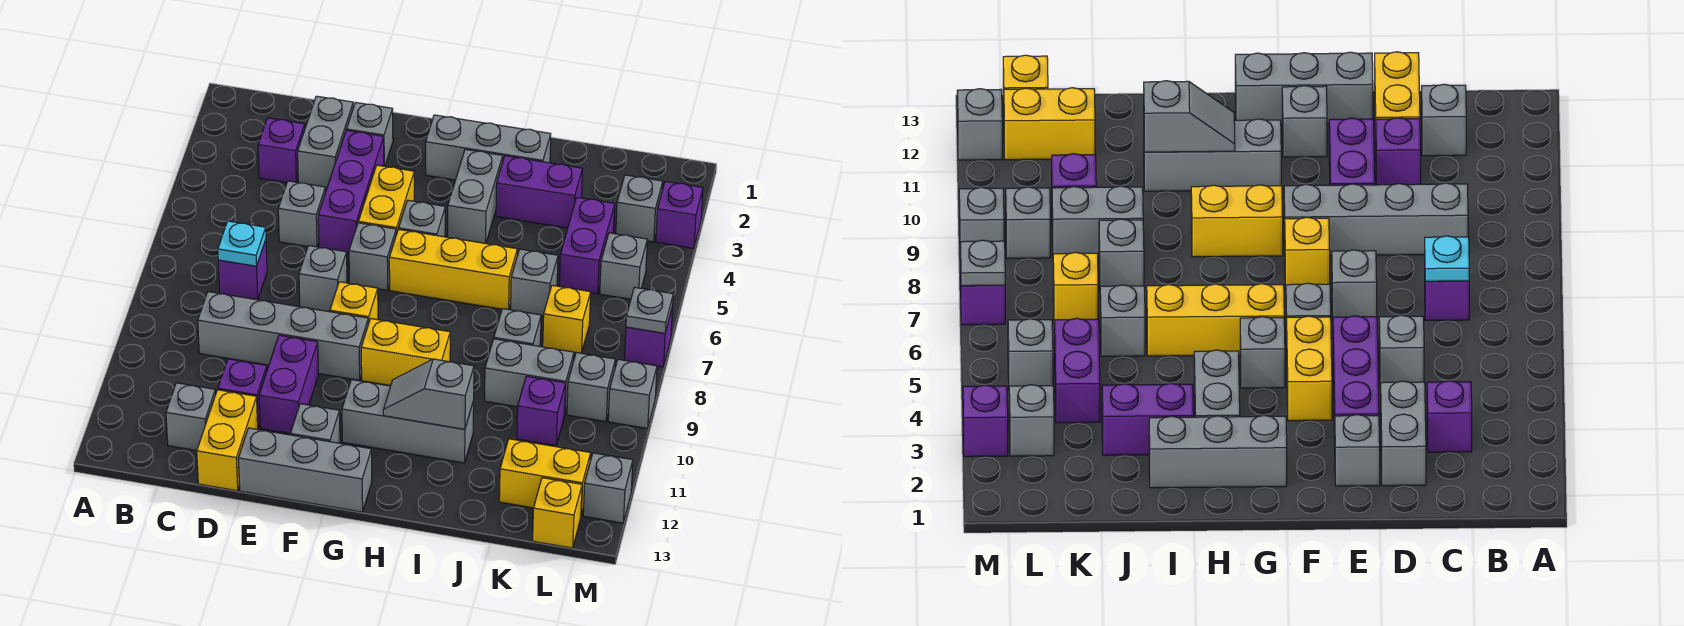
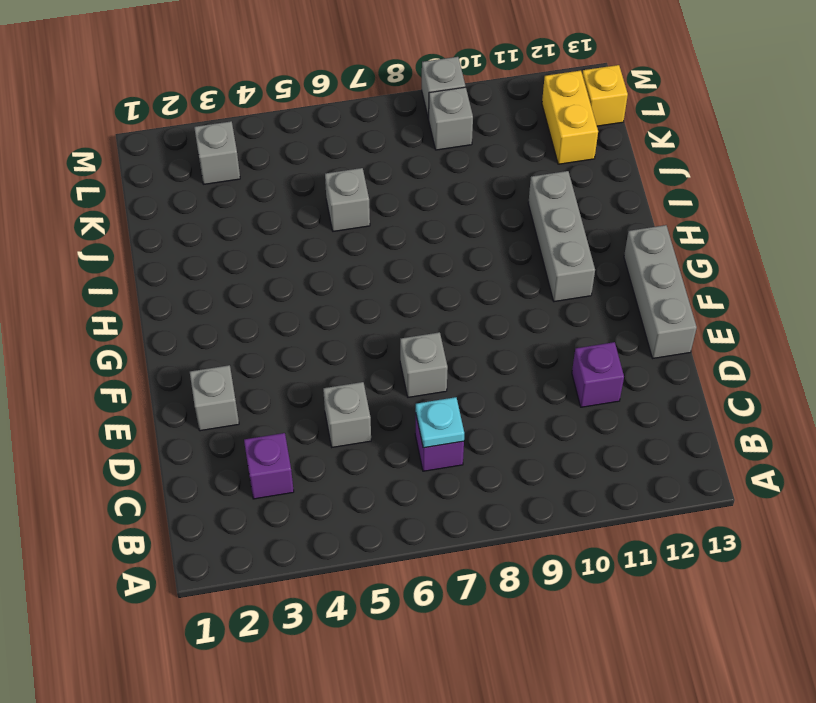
none -> grey brick C9:F9 level 1
none -> grey brick C12 level 1
none -> grey brick D2:D3 level 1
none -> yellow brick D12:D13 level 1

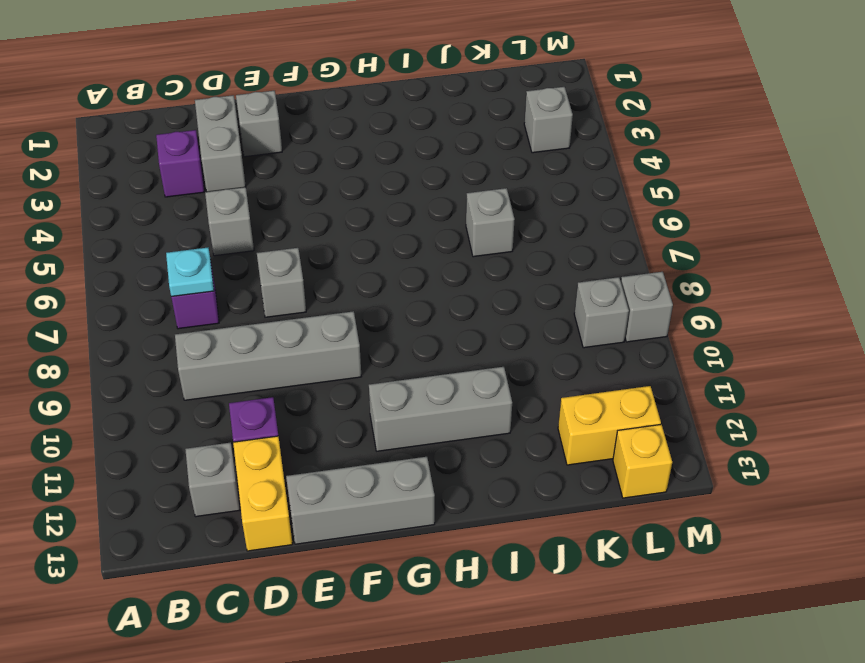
none -> purple brick E3:E5 level 1
none -> purple brick E10:E11 level 1
none -> yellow brick F4:F5 level 1
none -> grey brick F6 level 1

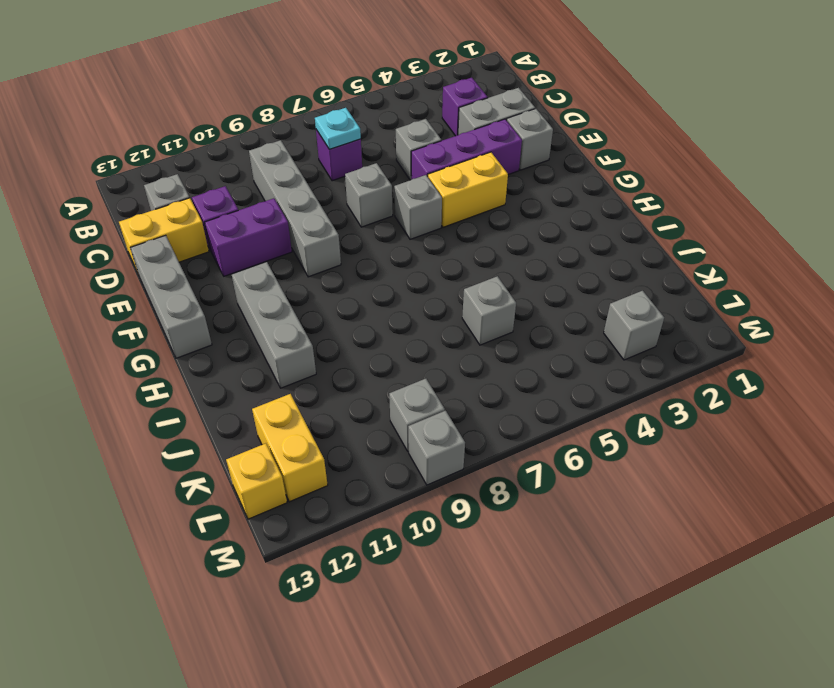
none -> yellow brick F8 level 1
none -> grey brick F12 level 1
none -> grey brick G2:I2 level 1
none -> grey brick G5 level 1

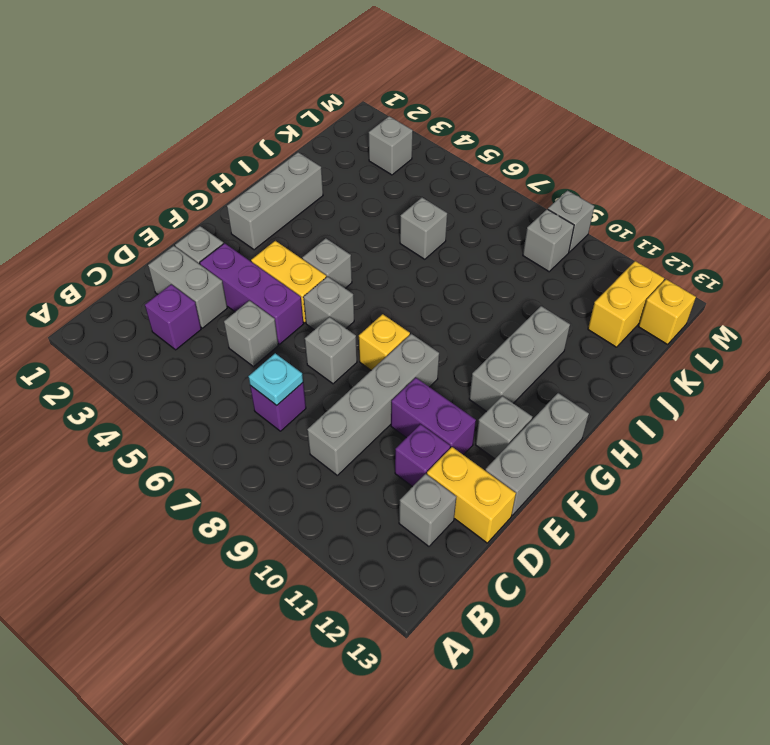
none -> yellow brick G6:I6 level 1
none -> yellow brick G9:H9 level 1
none -> grey brick H3:H4 level 1
none -> purple brick I3:J3 level 1

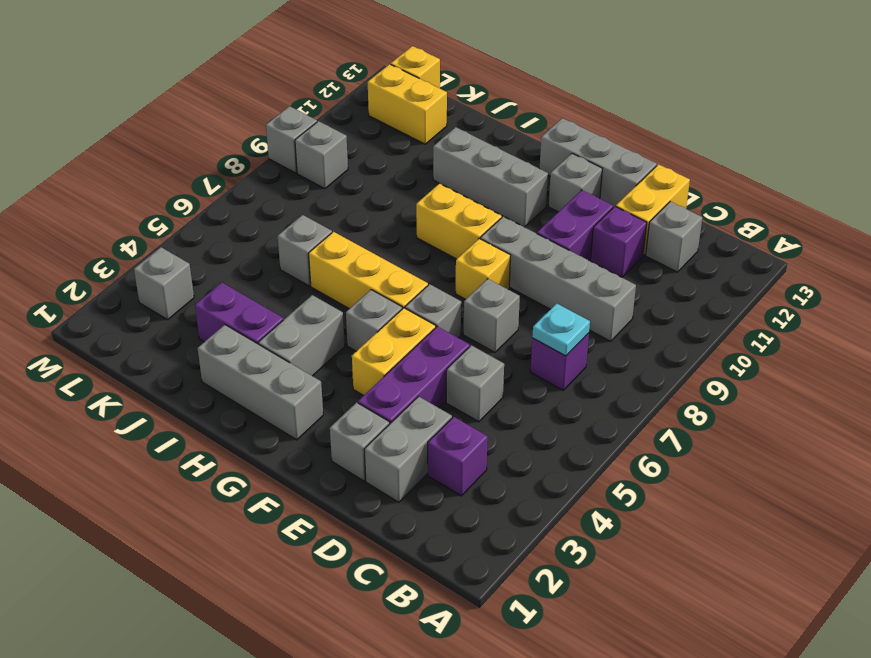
none -> grey brick J8 level 1
none -> grey brick J9:K9 level 1
none -> purple brick K4:K5 level 1
none -> yellow brick K7 level 1

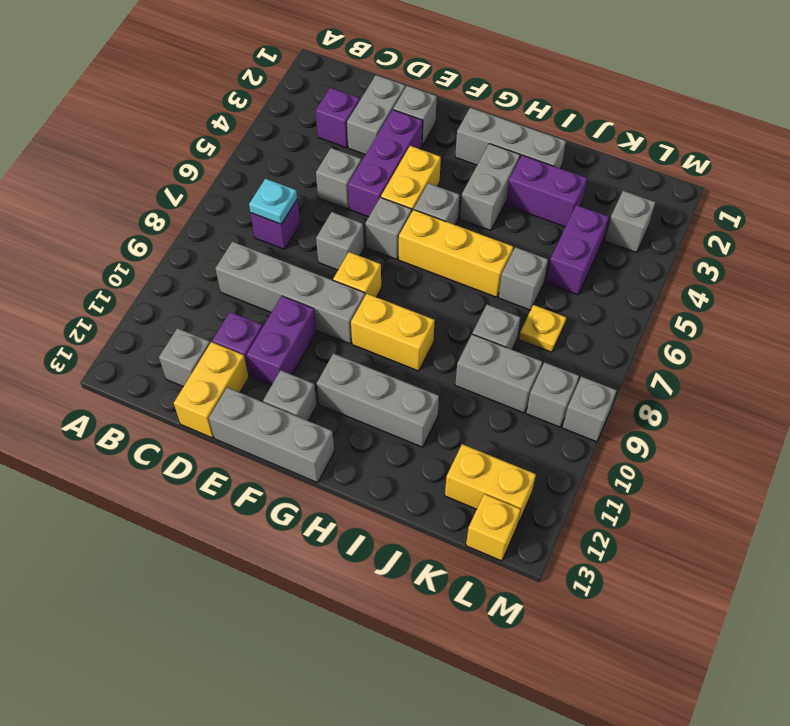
yellow plate K7 level 1 -> yellow brick K7 level 1
none -> purple brick K10 level 1
none -> grey brick L5 level 1
none -> purple brick M3 level 1
none -> purple brick M7 level 1

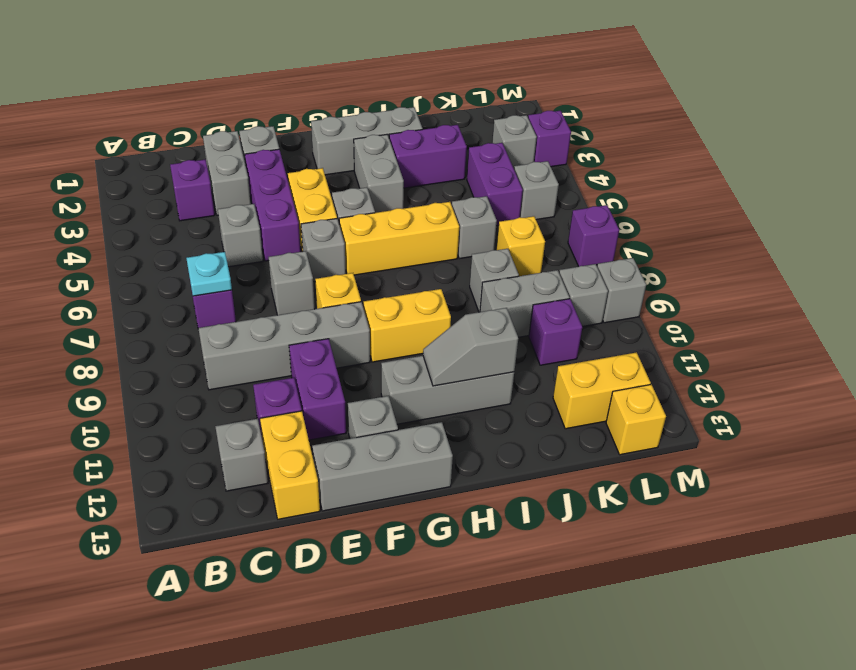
none -> grey brick M12 level 1
none -> grey plate M7 level 2

